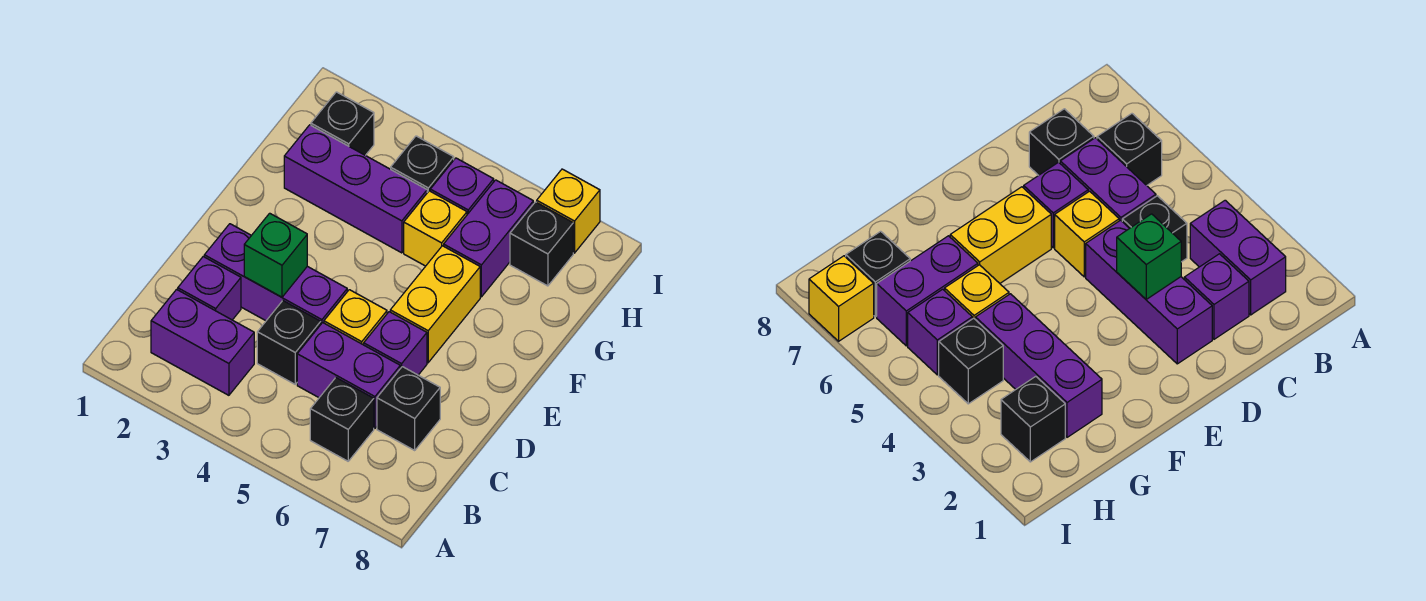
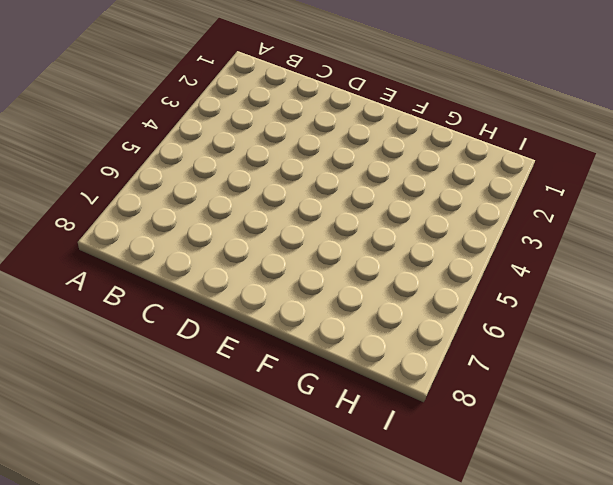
none -> purple brick B2:B3 level 1
none -> black brick B6 level 1
none -> purple brick C2 level 1

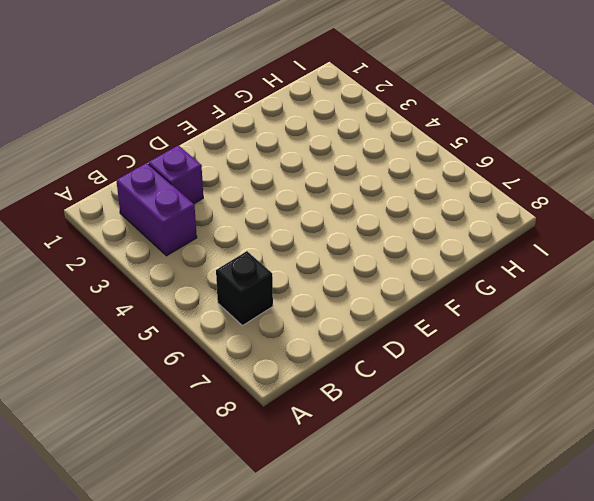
none -> black brick C4 level 1
none -> purple brick C5:C6 level 1
none -> black brick C7 level 1

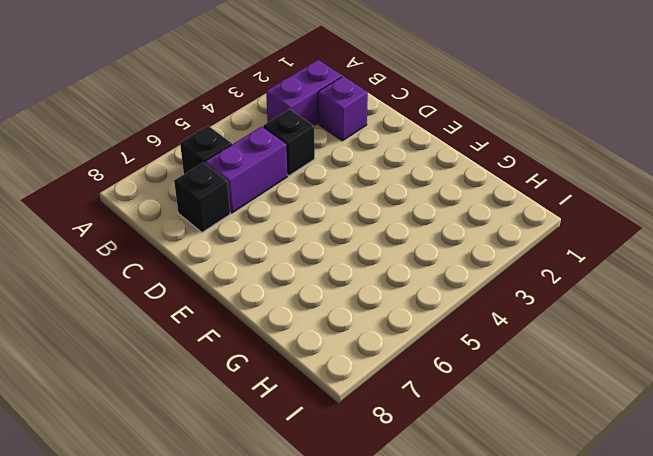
none -> purple brick D2:D4 level 1
none -> yellow brick D5 level 1
none -> purple brick D6 level 1

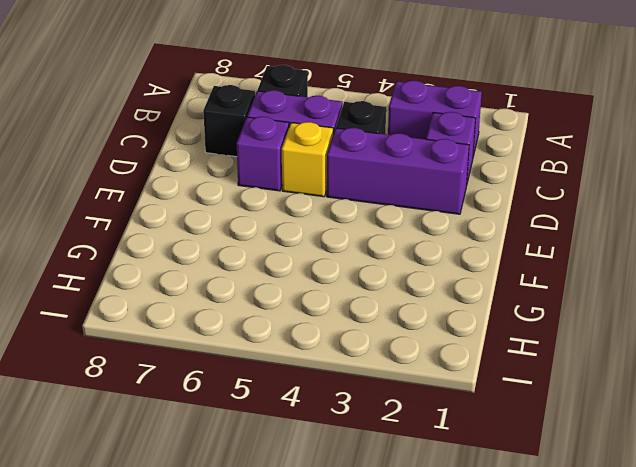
none -> yellow brick E6:F6 level 1
none -> purple brick G2:G4 level 1
none -> yellow brick G5 level 1

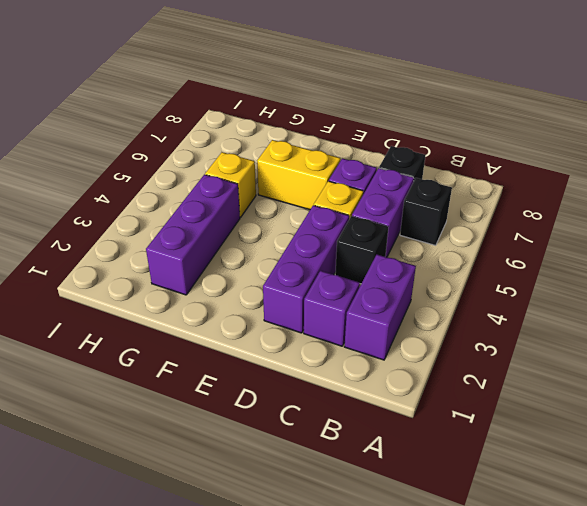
none -> purple brick G6:H6 level 1
none -> black brick H2 level 1
none -> black brick H4 level 1

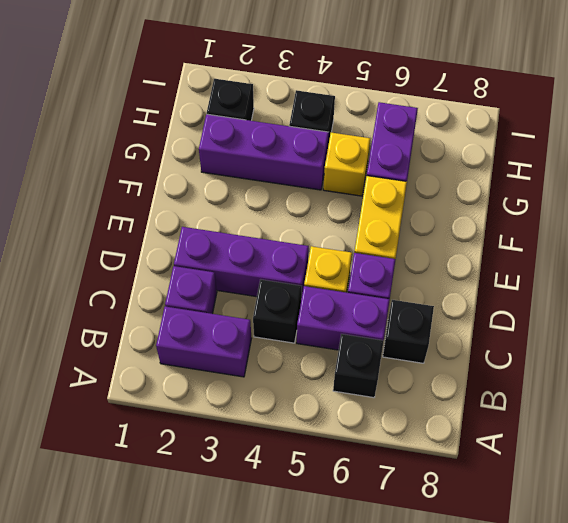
none -> purple brick H5 level 1
none -> black brick H7 level 1
none -> yellow brick I7 level 1

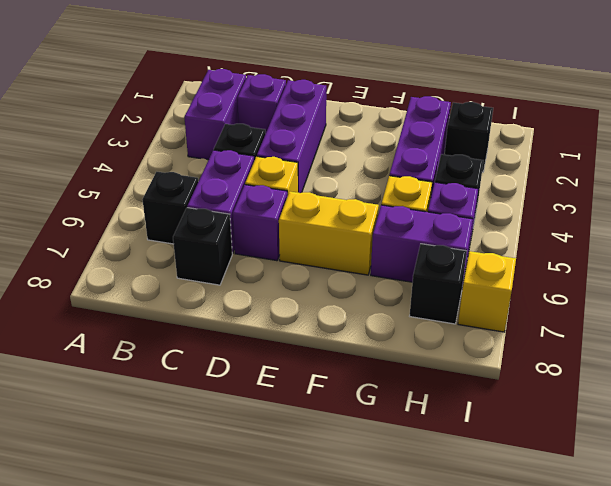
none -> green brick D3 level 2

